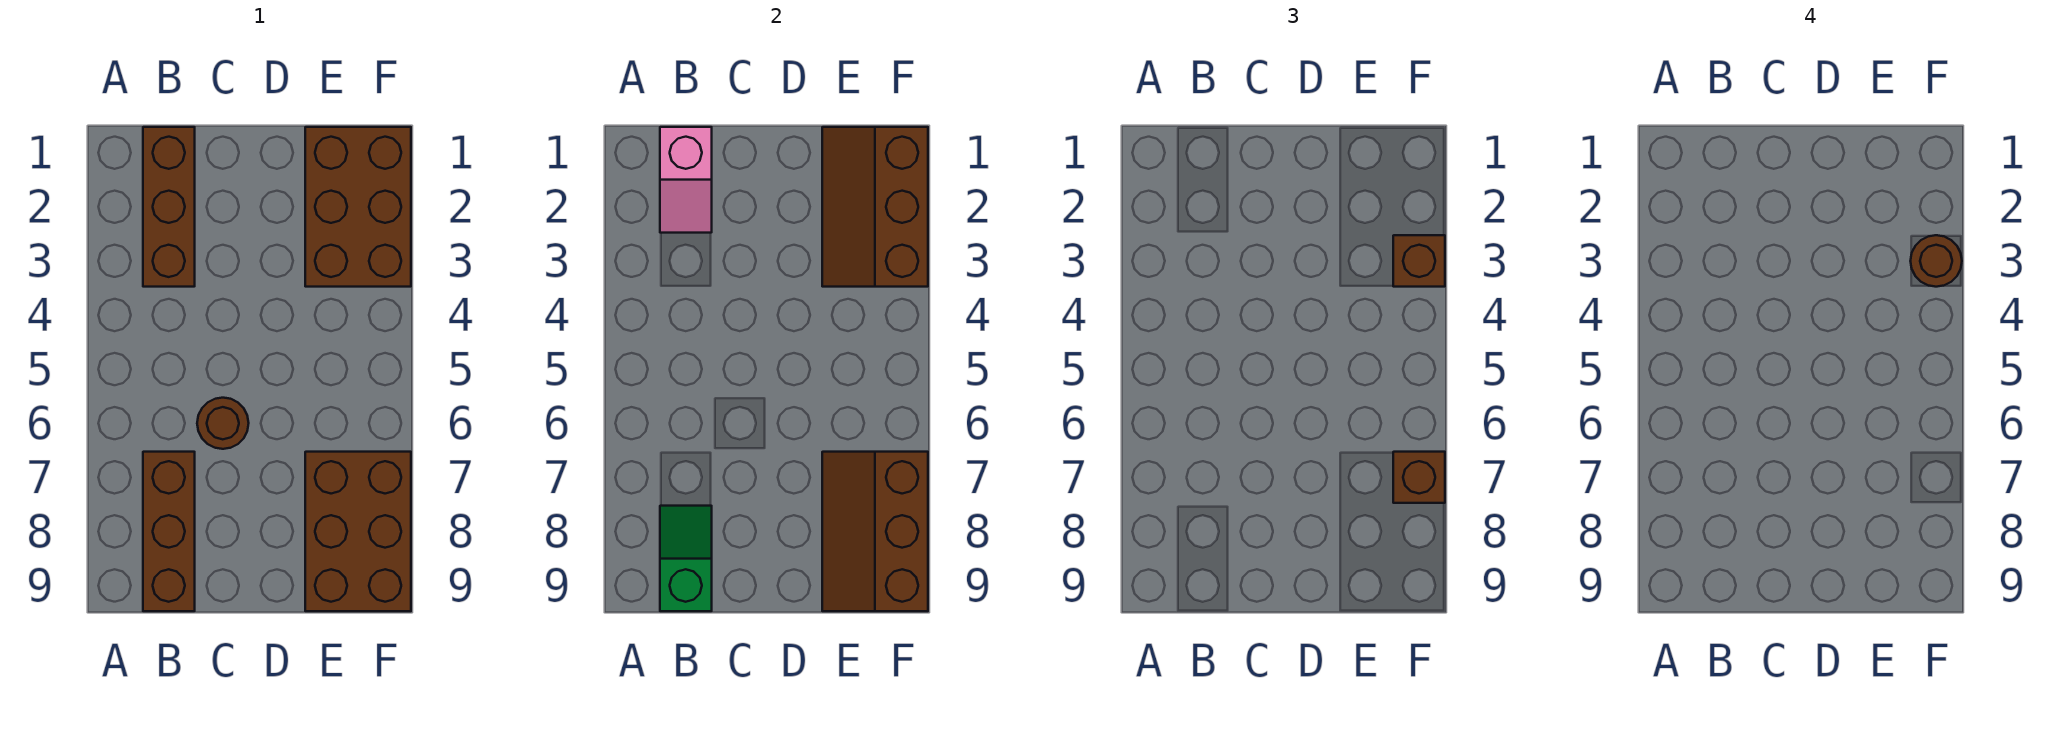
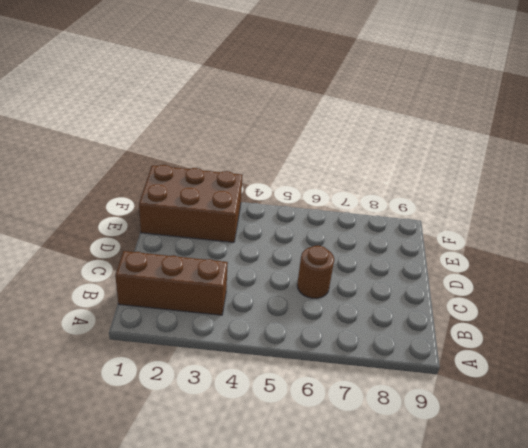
none -> brown brick B7:B9 level 1
none -> brown brick E7:F9 level 1
none -> pink slope B1:B2 level 2 top 1

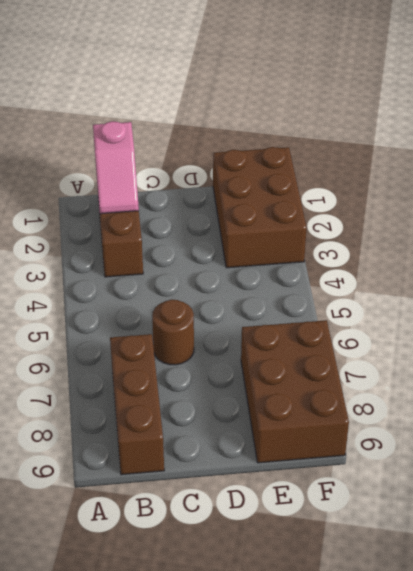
none -> green slope B8:B9 level 2 top 9
none -> brown slope E1:F3 level 2 top F
none -> brown slope E7:F9 level 2 top F

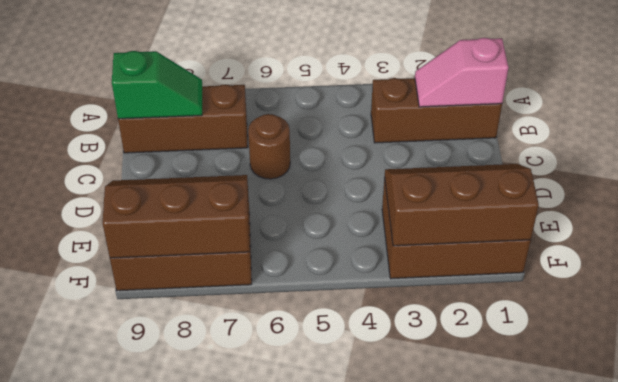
none -> brown brick F3 level 3
none -> brown brick F7 level 3
none -> brown round brick F3 level 4

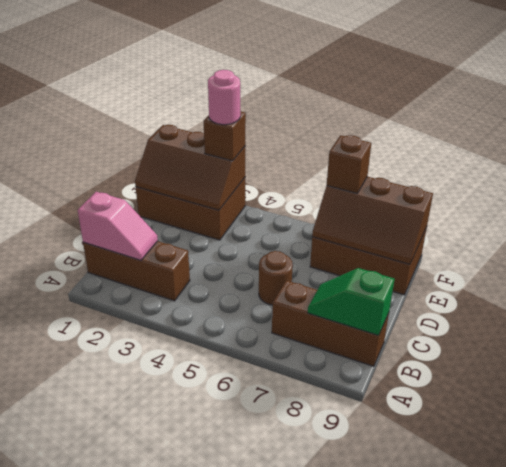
pink round brick F3 level 4 -> brown round brick F3 level 4

